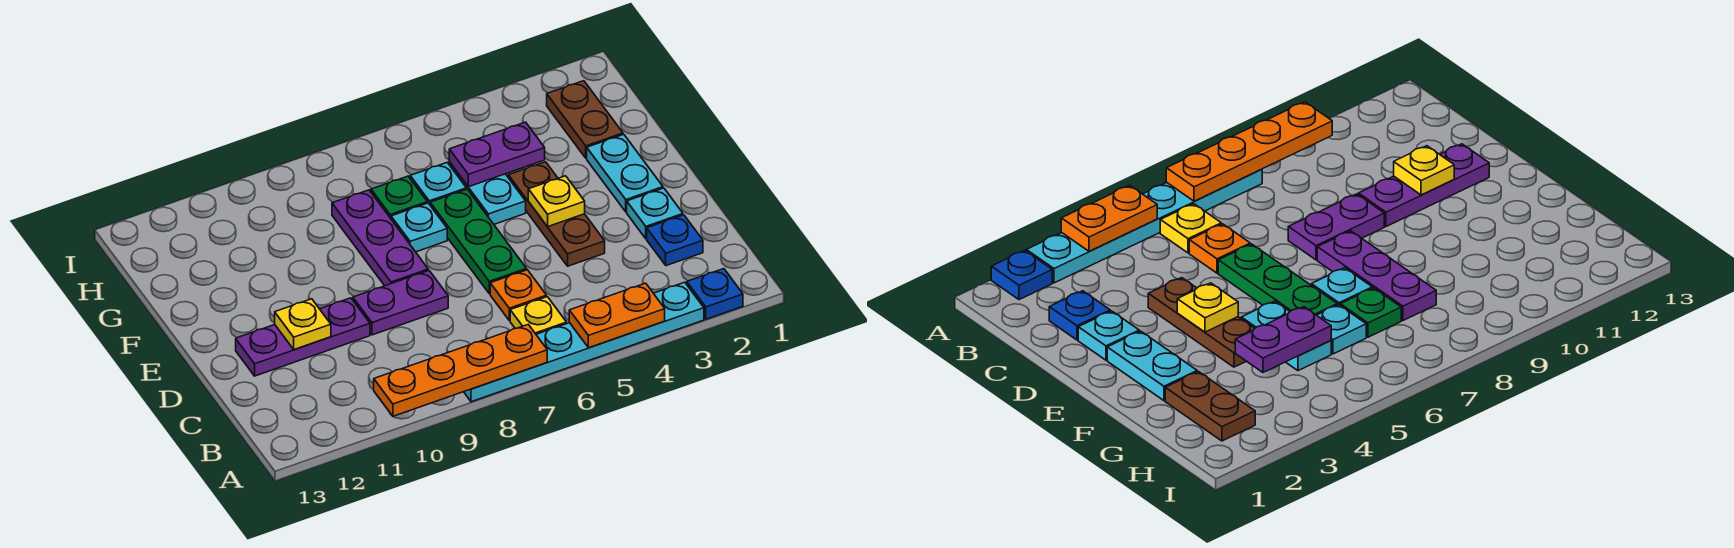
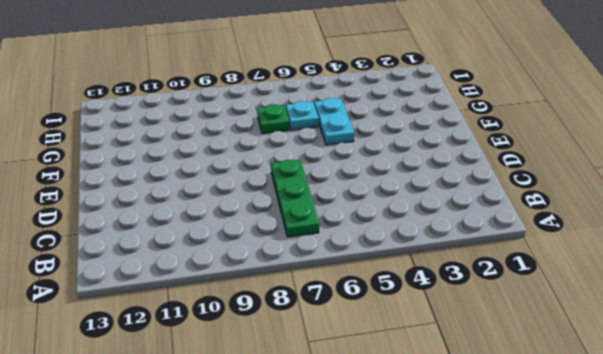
green plate B7:D7 level 1 -> green plate D6:F6 level 1
none -> blue plate A2 level 1
none -> cyan plate A3:A8 level 1
none -> yellow plate B6 level 1

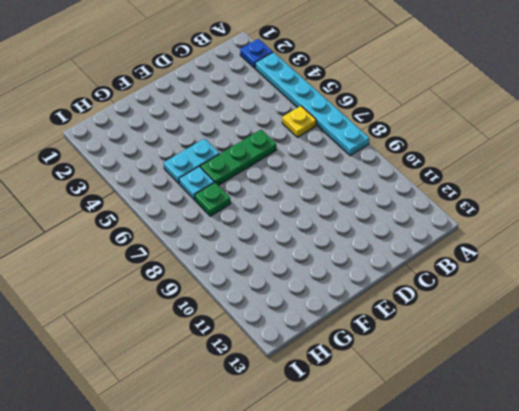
none -> blue plate C2 level 1
none -> orange plate C6 level 1
none -> cyan plate D2 level 1

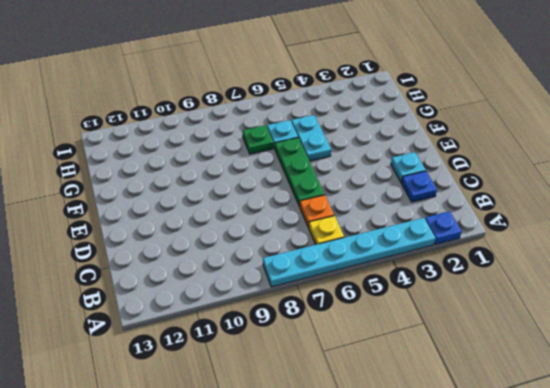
none -> brown plate D4:F4 level 1
none -> purple plate D8:D9 level 1
none -> purple plate D10:D12 level 1

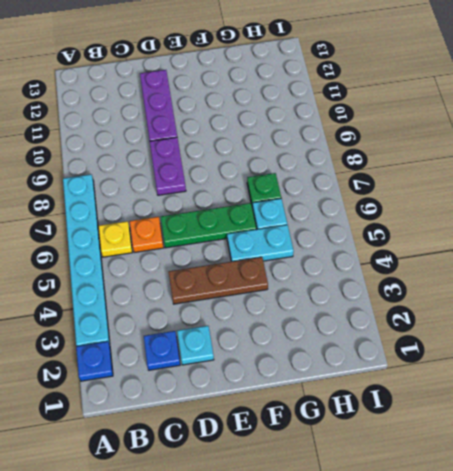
none -> cyan plate E2:F2 level 1
none -> purple plate E8:G8 level 1
none -> cyan plate F7 level 1

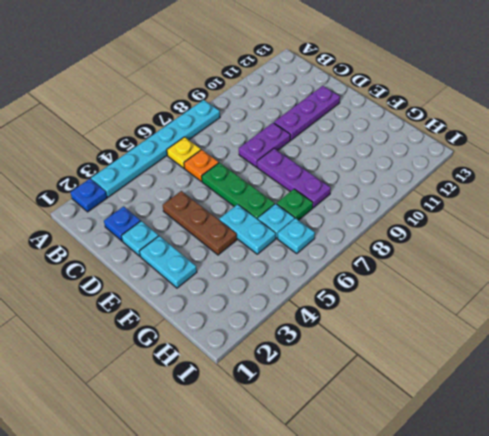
cyan plate H6 level 1 -> cyan plate F7 level 1
none -> brown plate G2:H2 level 1
none -> orange plate A4:A5 level 2
none -> orange plate A7:A10 level 2

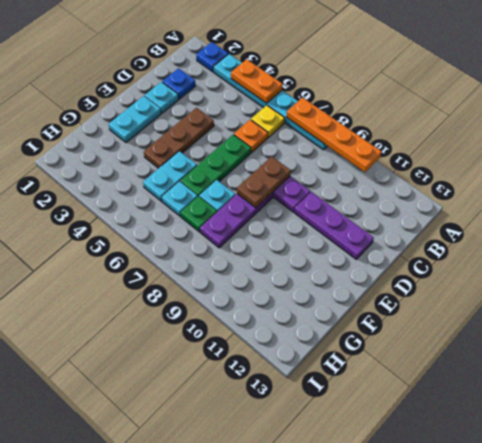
brown plate D8:E8 level 2 -> brown plate G2:H2 level 1
none -> yellow plate D11 level 2
none -> yellow plate E4 level 2
none -> purple plate G4:G5 level 2

